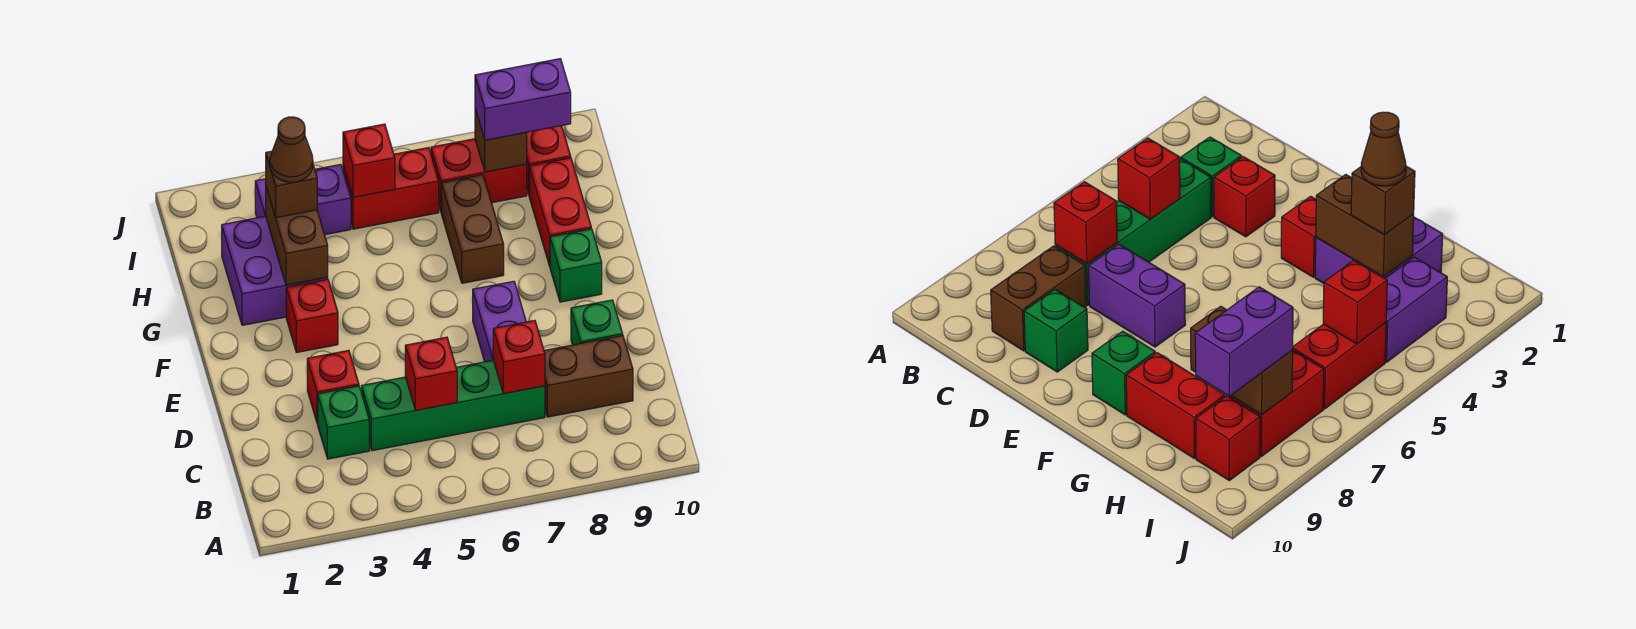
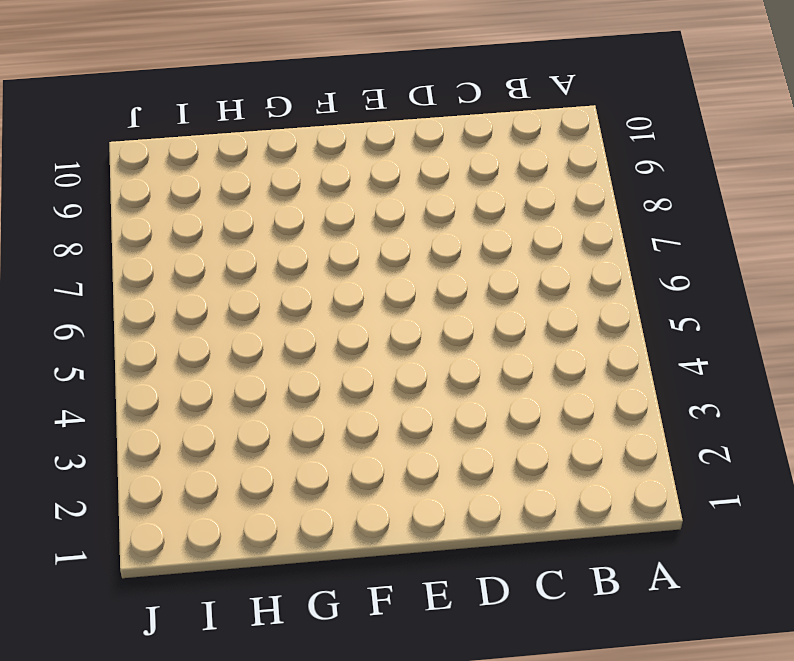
none -> green brick C3 level 1
none -> green brick C4:C7 level 1
none -> brown brick C8:C9 level 1

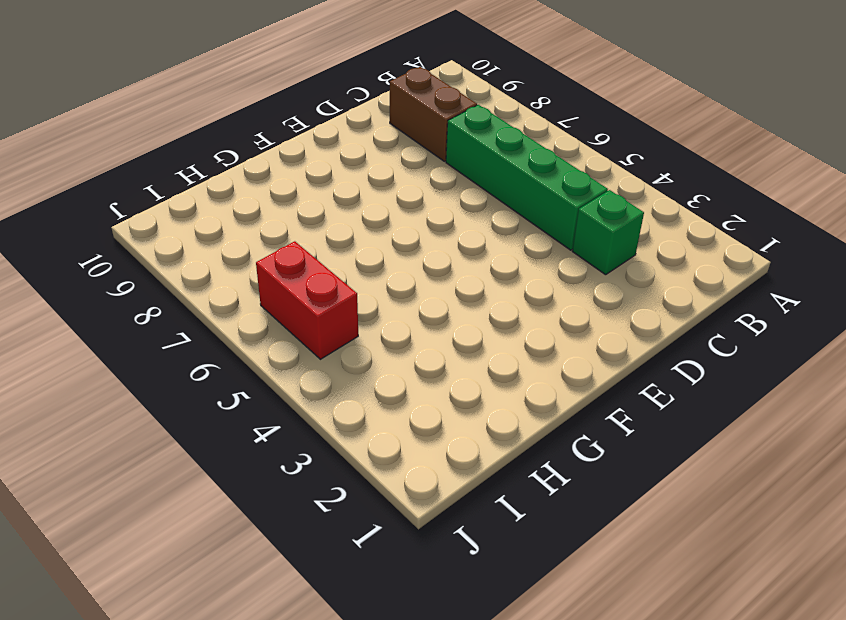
none -> red brick D3 level 1
none -> purple brick D7:E7 level 1
none -> green brick D9 level 1

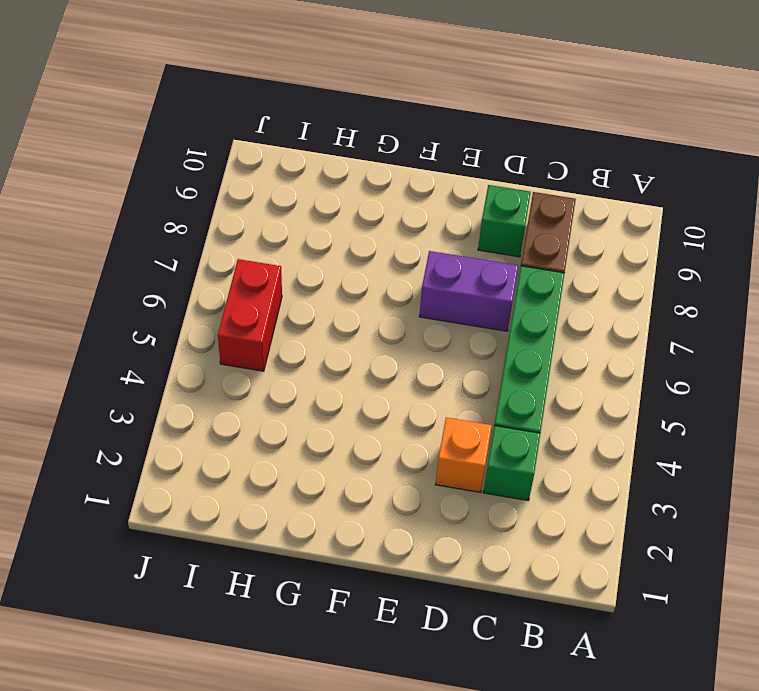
orange brick D3 level 1 -> red brick D3 level 1
none -> red brick F3 level 1
none -> green brick F9 level 1
none -> purple brick G2:H3 level 1

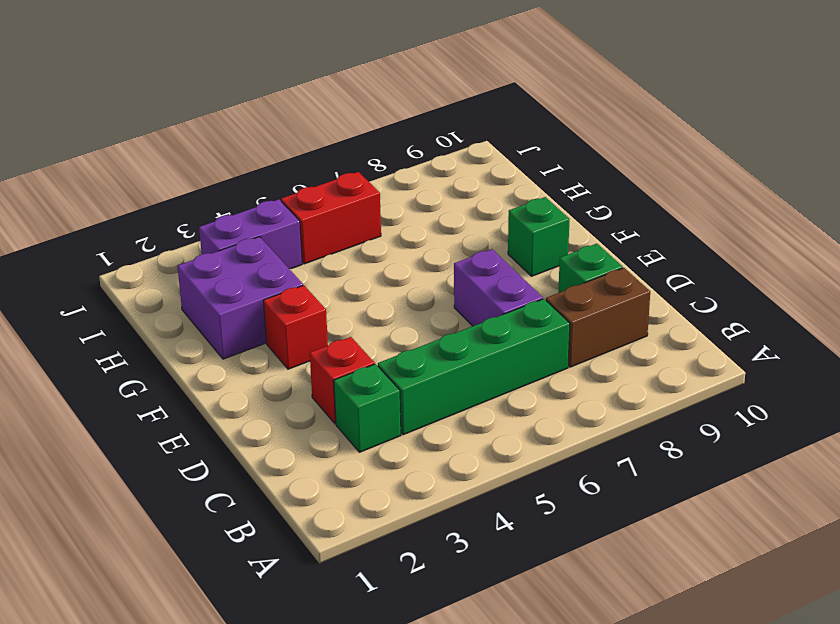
none -> brown brick G7:H7 level 1
none -> red brick G9:H9 level 1
none -> red brick I7:I8 level 1

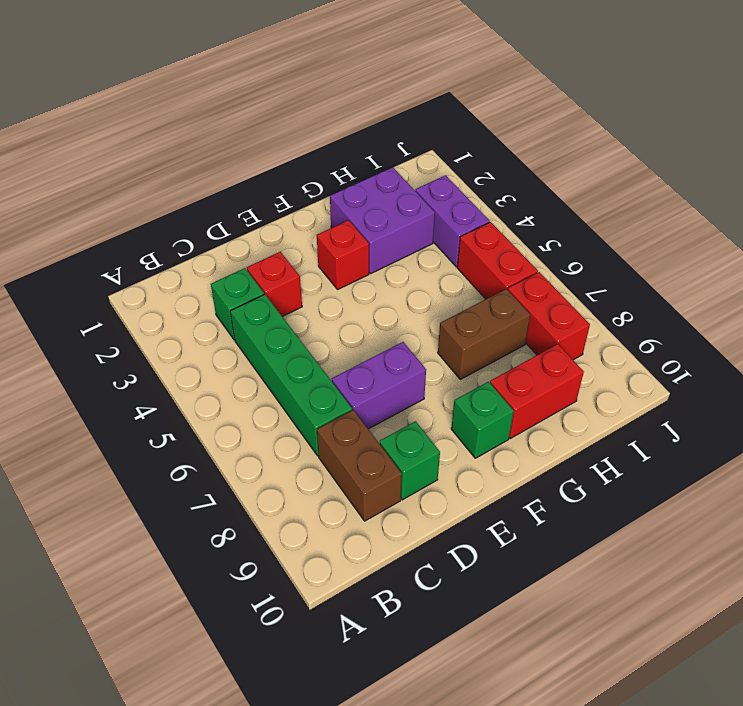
none -> red brick I9 level 1
none -> red brick C5 level 2
none -> red brick C7 level 2

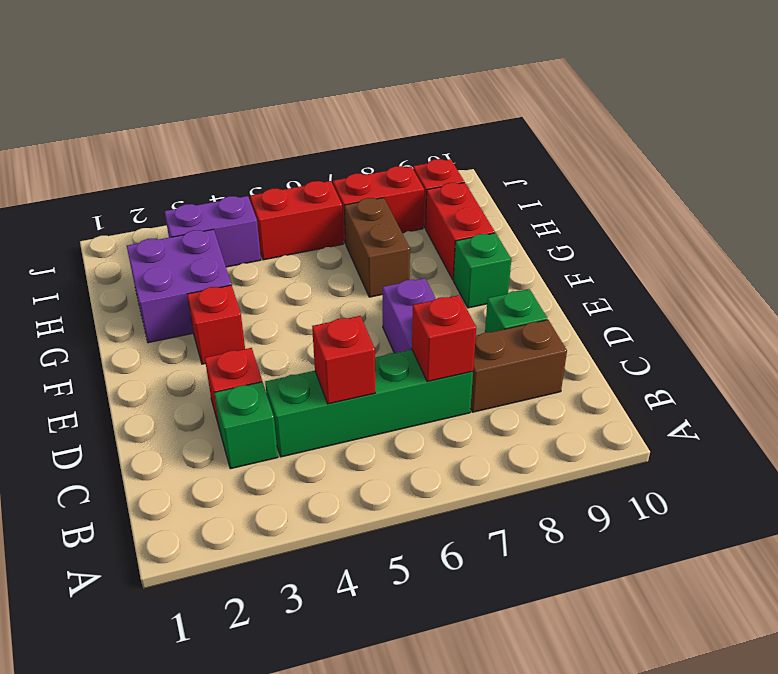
none -> brown brick G3:H3 level 2
none -> red brick I5 level 2
none -> brown brick I8 level 2

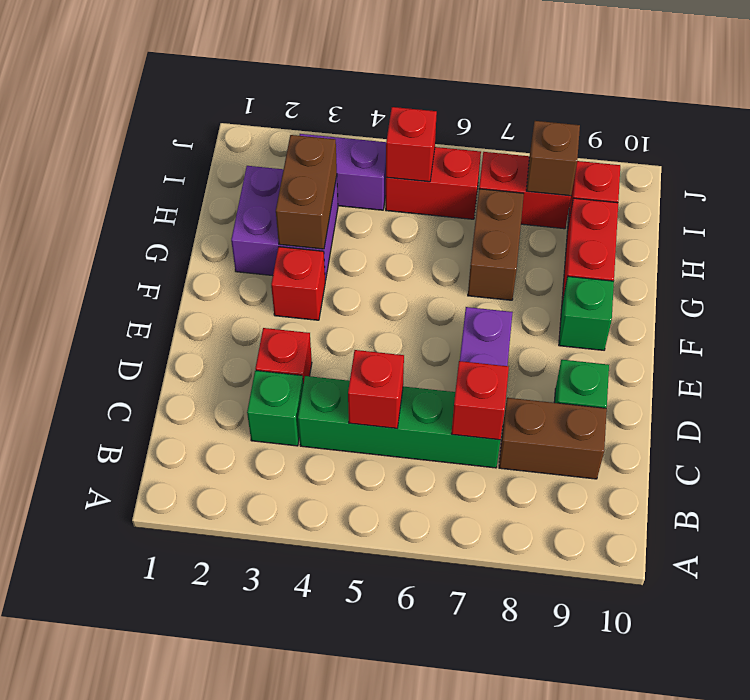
none -> brown brick H3 level 3
none -> purple brick I8:I9 level 3
none -> brown cone H3 level 4

